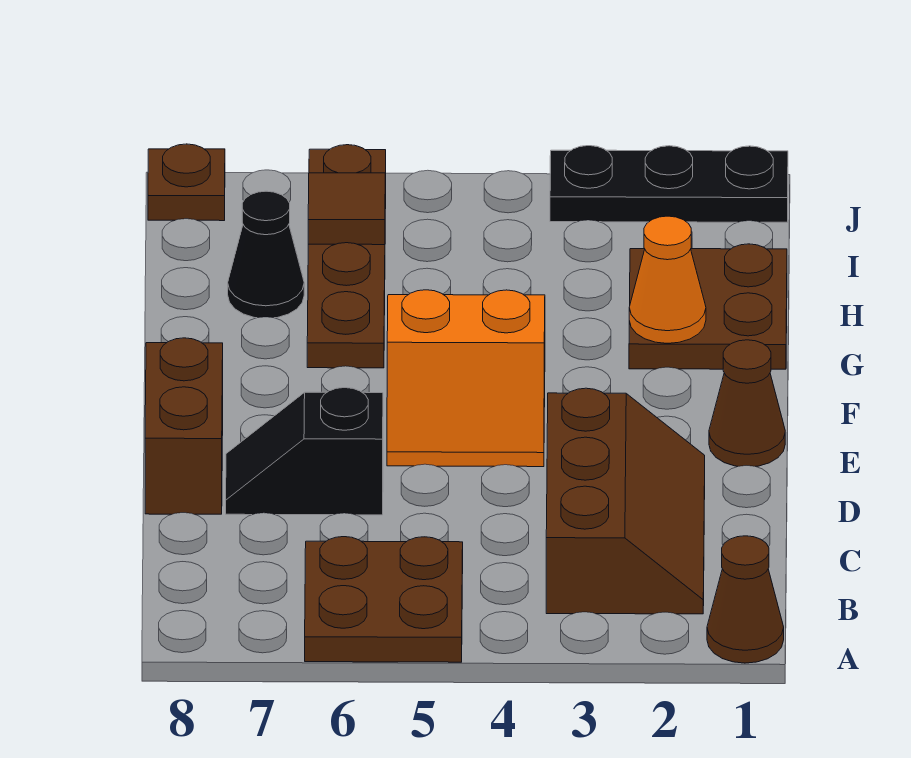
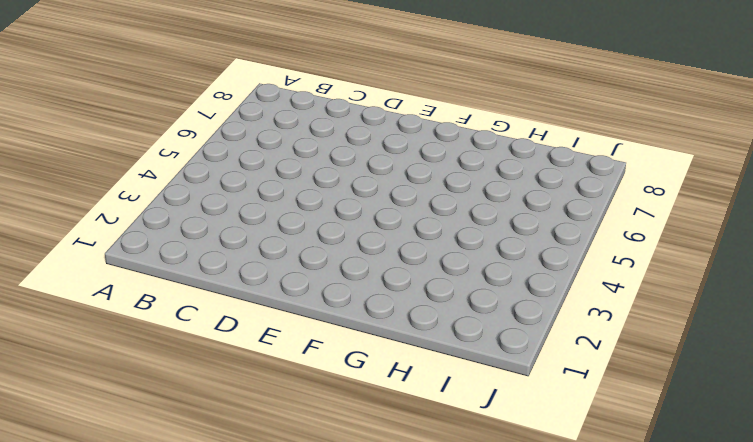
none -> brown cone A1 level 1
none -> brown plate A5:B6 level 1
none -> brown slope B2:D3 level 1 top 3

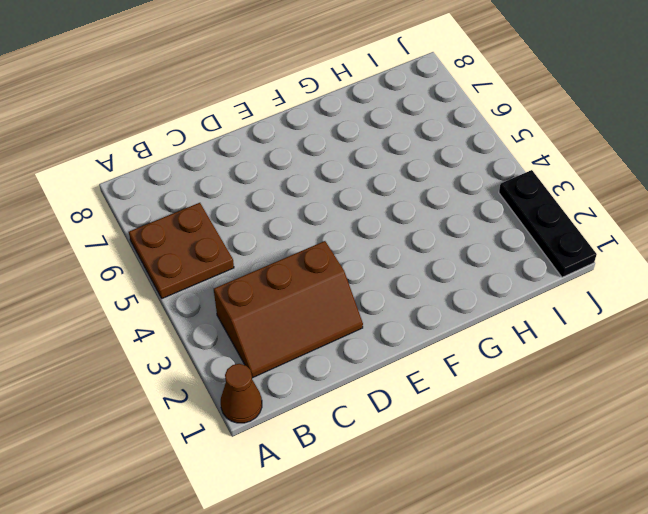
none -> black slope D6:D7 level 1 top 6
none -> brown brick D8:E8 level 1
none -> brown cone E1 level 1

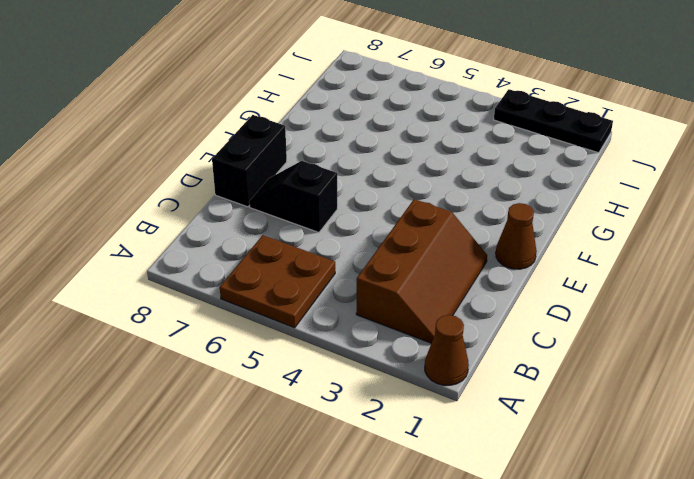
black brick D8:E8 level 1 -> brown brick D8:E8 level 1
none -> orange slope E4:F5 level 1 top F
none -> brown plate G1:H2 level 1
none -> brown plate G6:J6 level 1

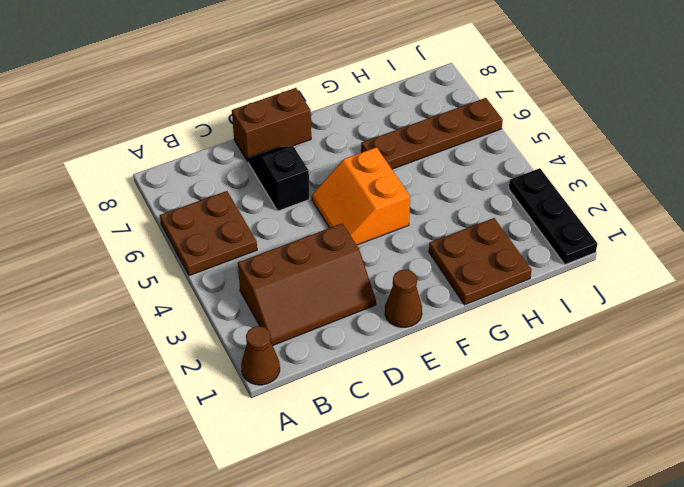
none -> black cone H7 level 1
none -> brown plate J8 level 1
none -> orange cone G2 level 2

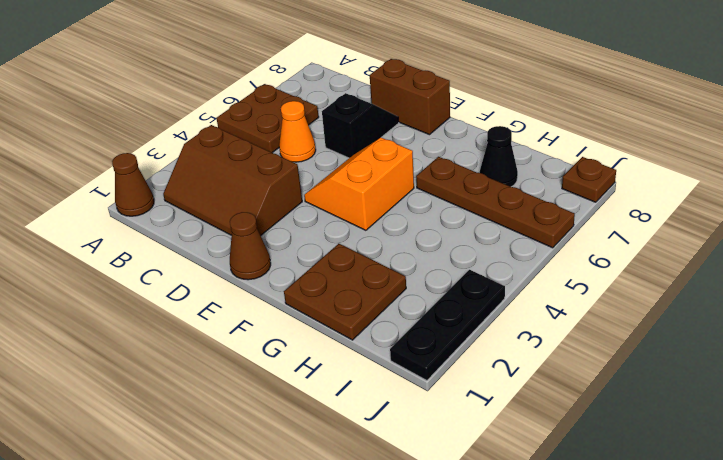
orange cone C5 level 1 -> orange cone G2 level 2
none -> brown tile I6 level 2

